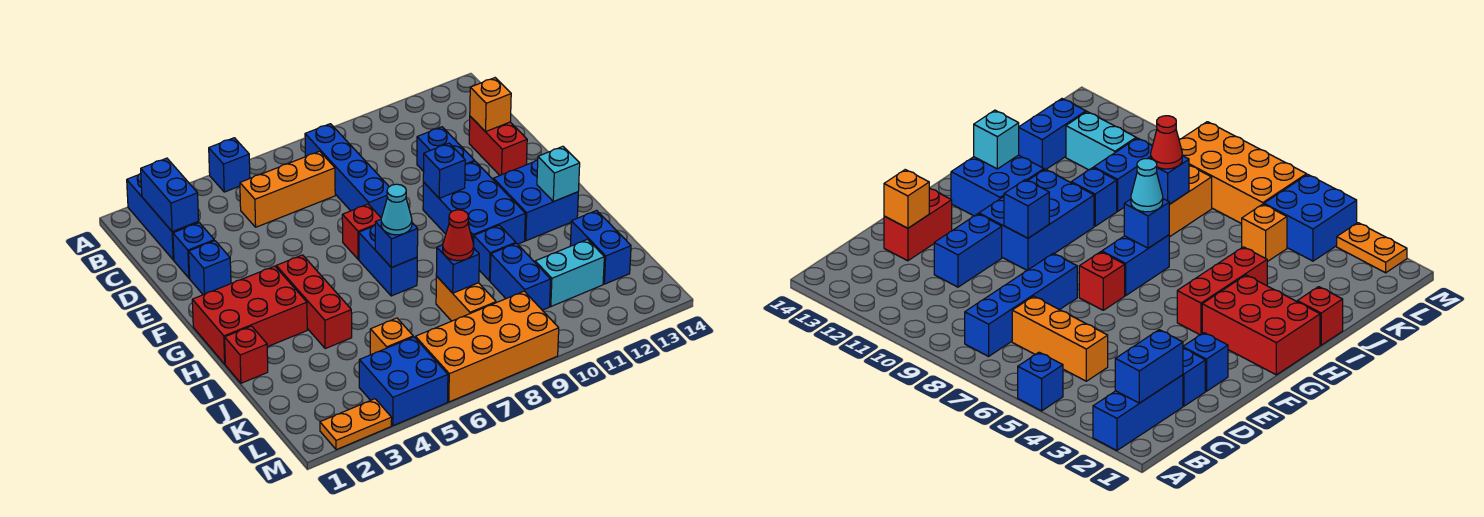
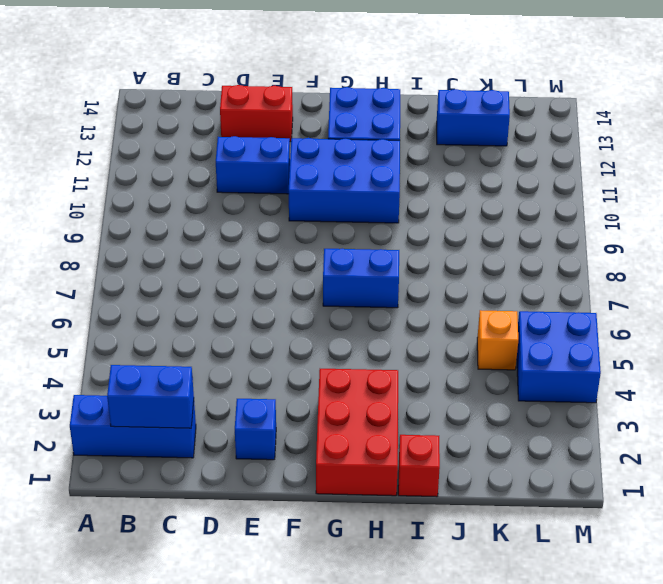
none -> blue brick A5 level 1
none -> blue brick B8:E8 level 1
none -> orange brick C5:C7 level 1
none -> blue brick D2 level 1

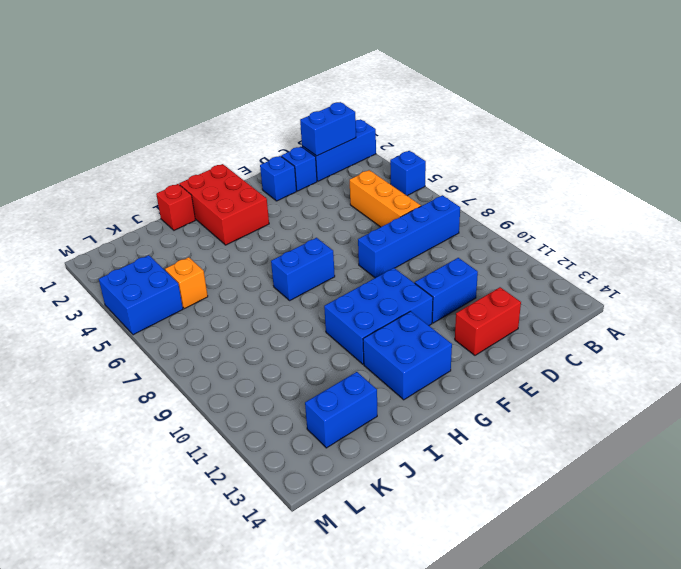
none -> red brick F7 level 1
none -> red brick G4:I4 level 1
none -> blue brick I10 level 1
none -> orange brick J8:K8 level 1

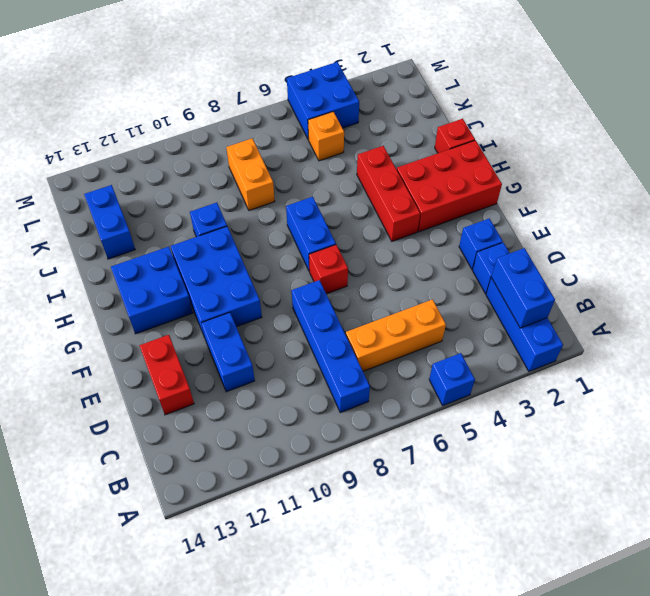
none -> blue brick J10:K10 level 1
none -> cyan brick K11:K12 level 1
none -> orange brick L6:M9 level 1
none -> orange plate M2:M3 level 1

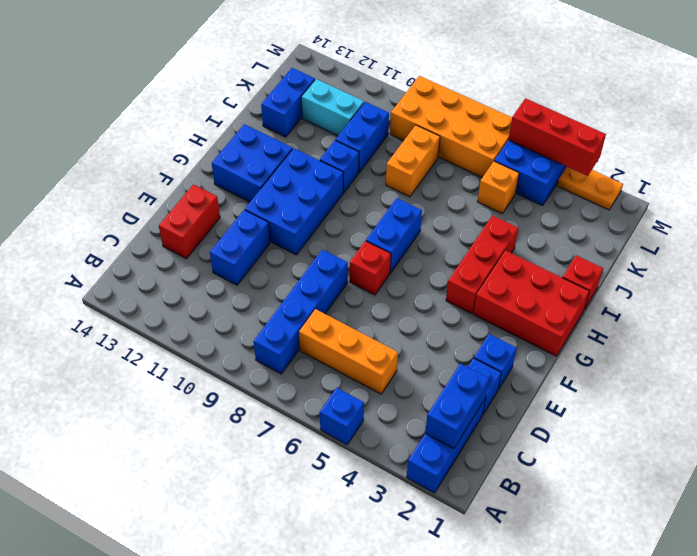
red brick M3:M5 level 2 -> none
none -> orange brick D13 level 2
none -> blue brick F10 level 2
none -> blue brick H7 level 2
none -> cyan brick H13 level 2

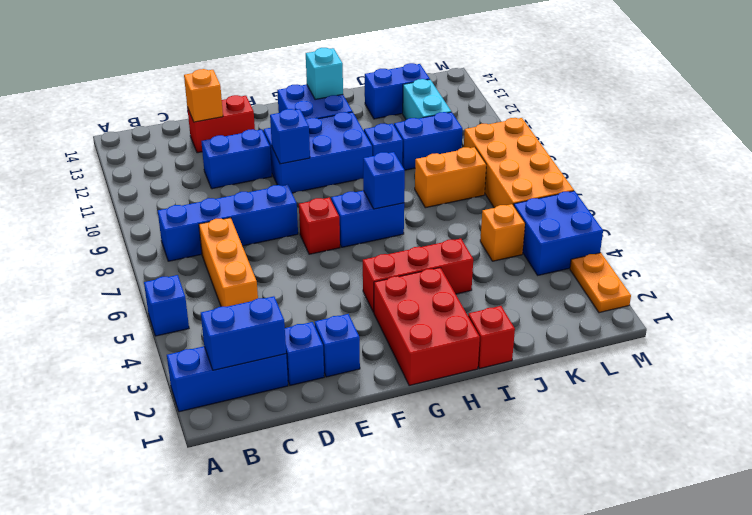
none -> blue brick J8 level 2
none -> cyan cone H7 level 3
none -> red cone J8 level 3

